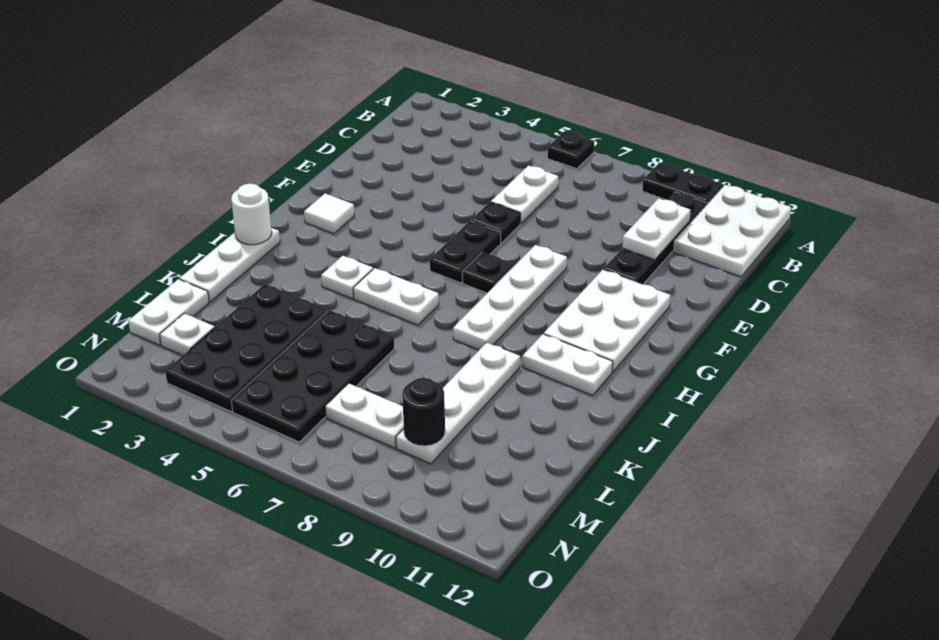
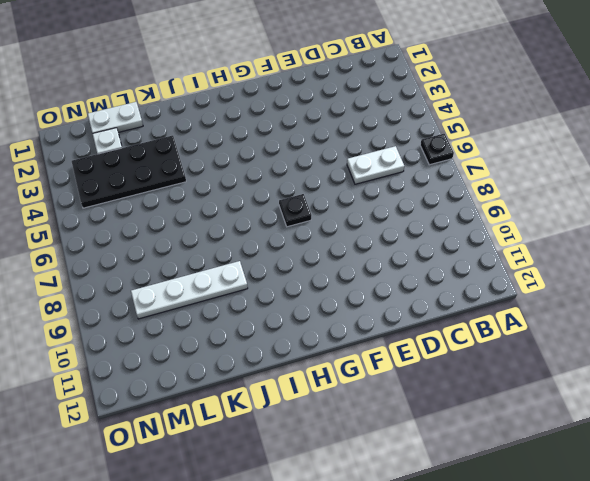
none -> black plate A9:A10 level 1
none -> white plate A11:C12 level 1
none -> black plate B10:E10 level 1

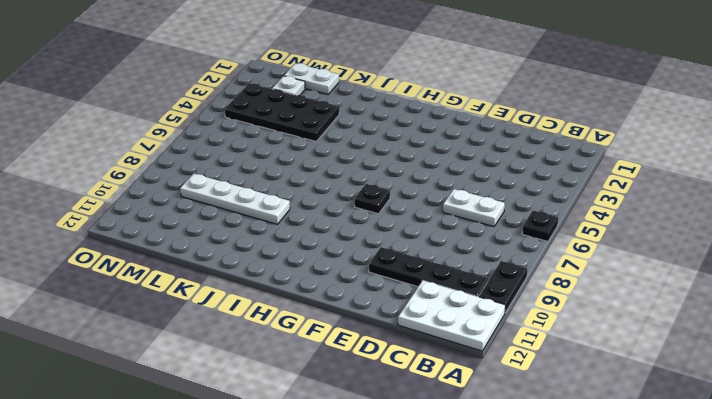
none -> black plate E6 level 1
none -> black plate F6:G6 level 1
none -> white plate F8:I8 level 1

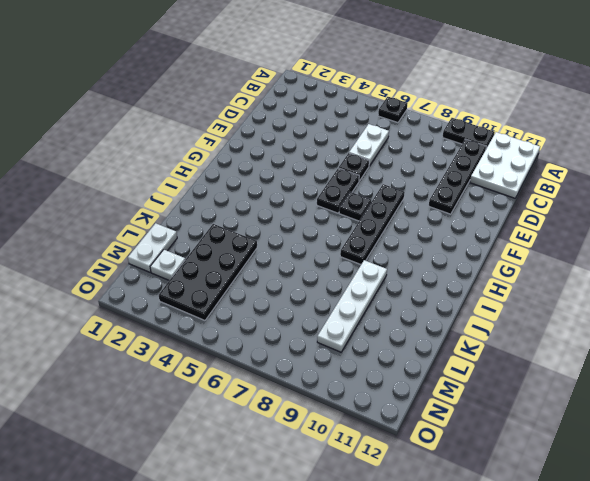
black plate F8:I8 level 1 -> white plate F8:I8 level 1
none -> white plate F10:H11 level 1
none -> white tile G2 level 1
none -> white plate I1:K1 level 1

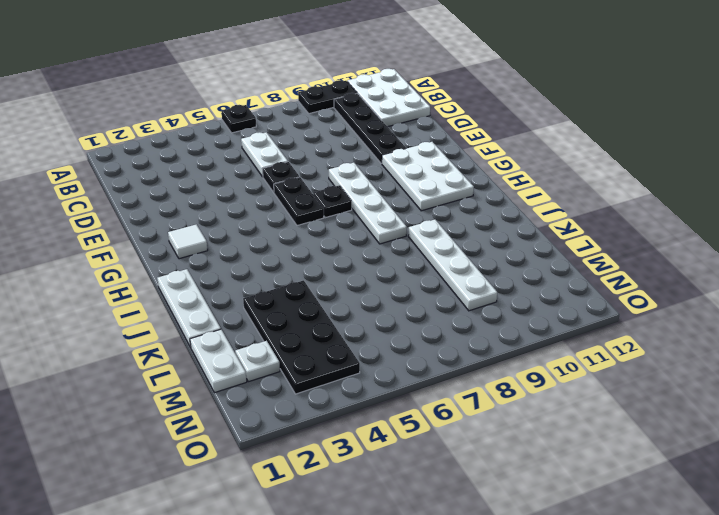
none -> white plate I4 level 1
none -> white plate I5:I6 level 1
none -> white plate I10:I11 level 1

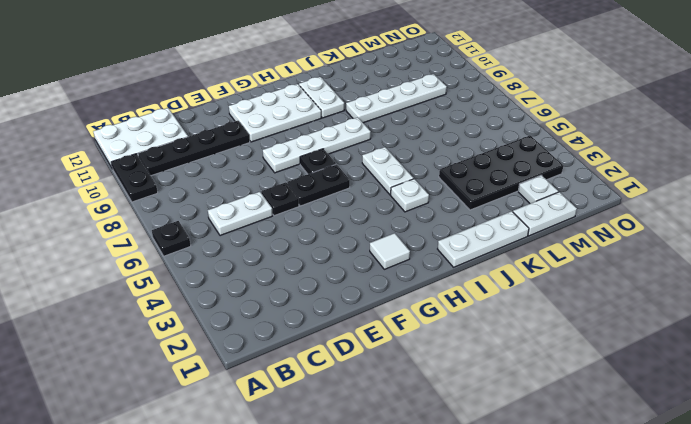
none -> black plate K5:N6 level 1
none -> white plate M7:M8 level 1
none -> white plate C10:D10 level 2

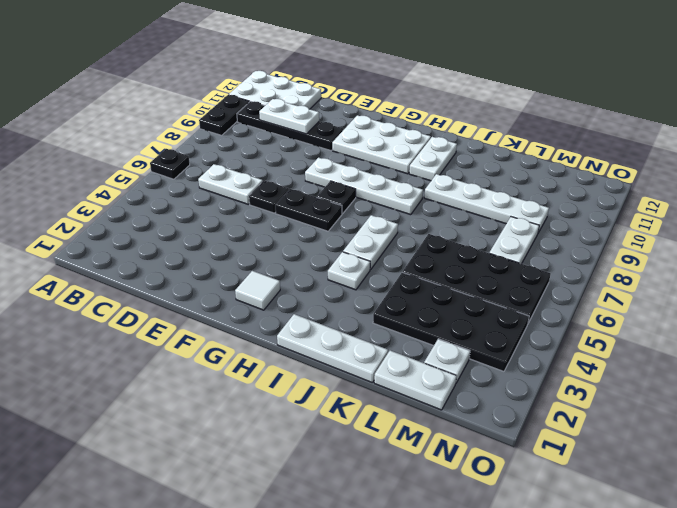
none -> white round brick I1 level 2
none -> black round brick M9 level 2

